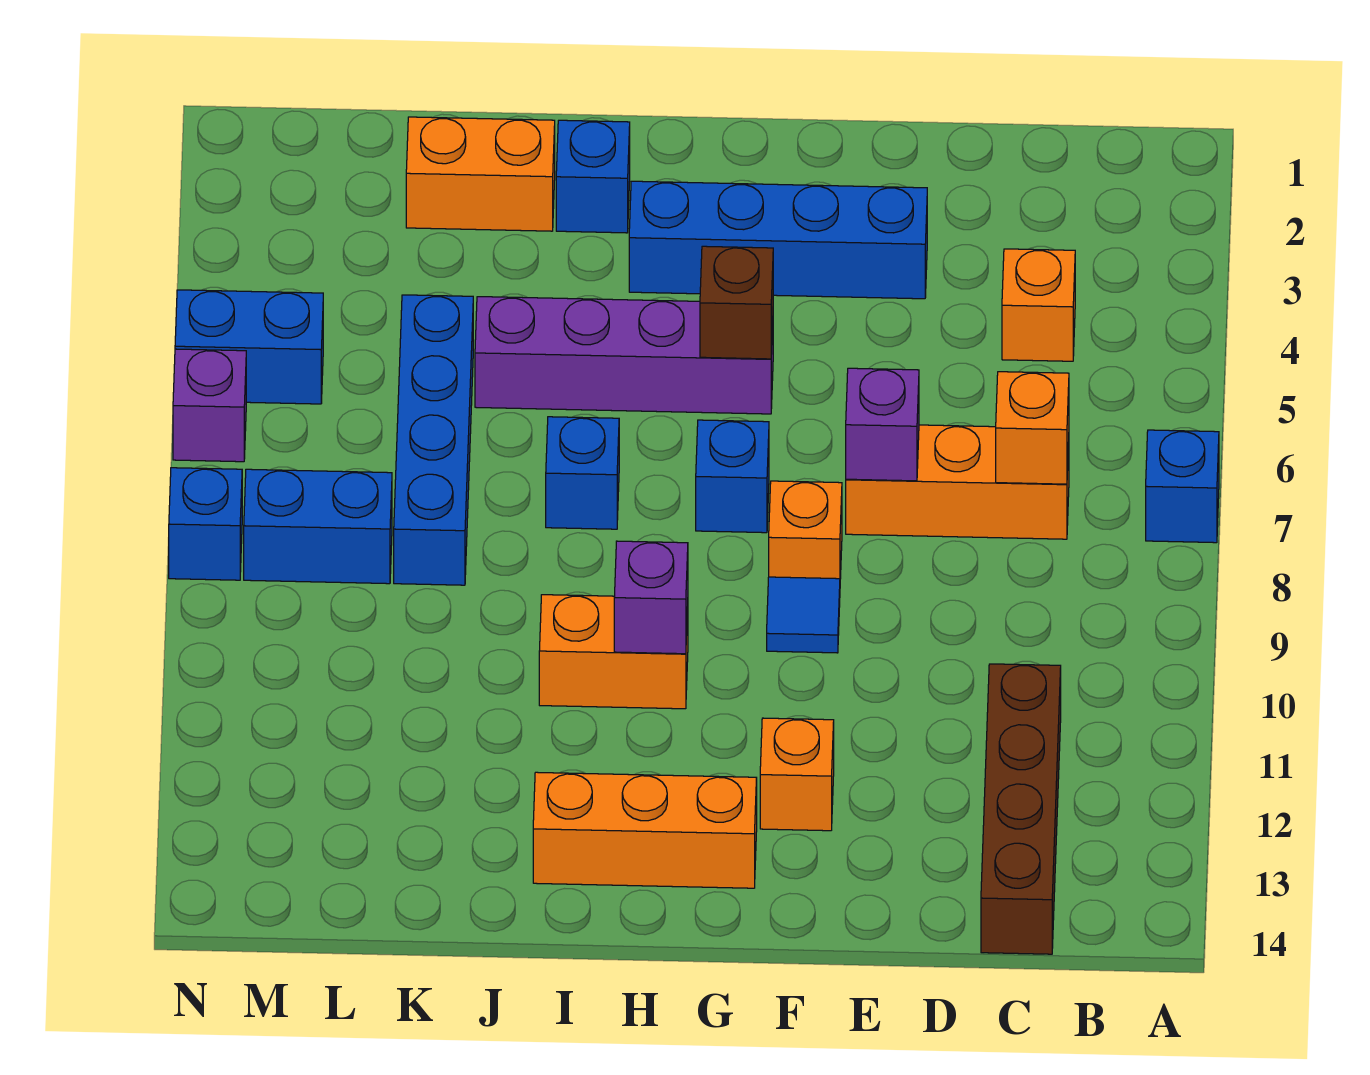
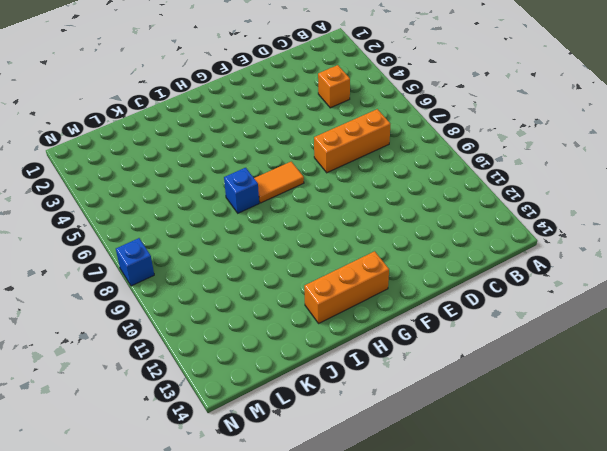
orange tile G7:H7 level 1 -> blue brick G7 level 1
none -> blue brick A7 level 1
none -> brown brick C11:C14 level 1
none -> blue brick E3:H3 level 1

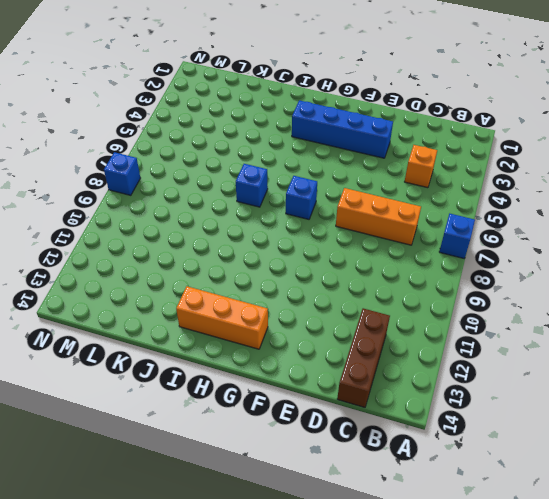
brown brick C12:C14 level 1 -> brown brick C11:C14 level 1
none -> orange brick F8 level 1
none -> blue tile F9 level 1
none -> orange brick F12 level 1

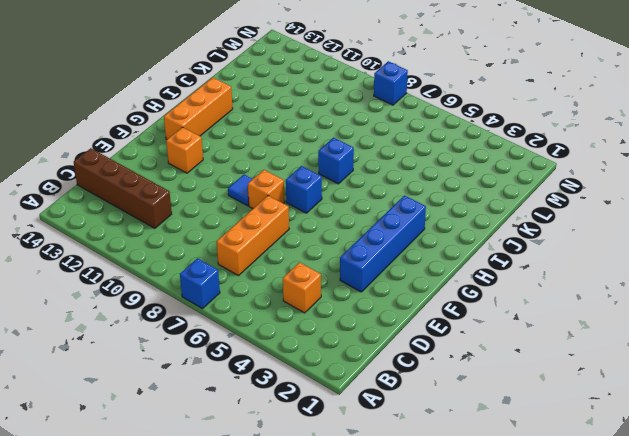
none -> purple brick G5:J5 level 1
none -> orange brick H10:I10 level 1
none -> blue brick I2 level 1

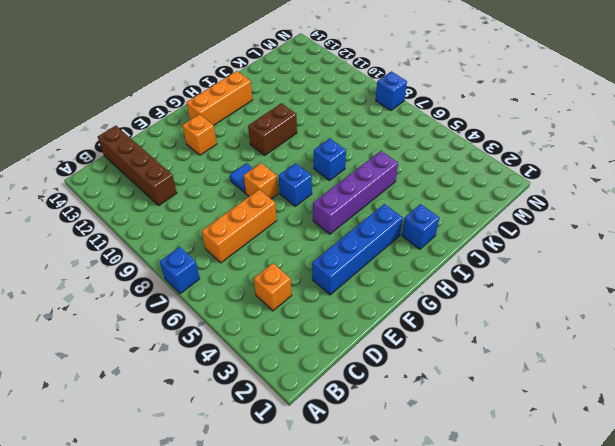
brown brick H10:I10 level 1 -> orange brick H10:I10 level 1
none -> orange brick J2:K2 level 1
none -> blue brick K5:K8 level 1
none -> blue brick L8:M8 level 1

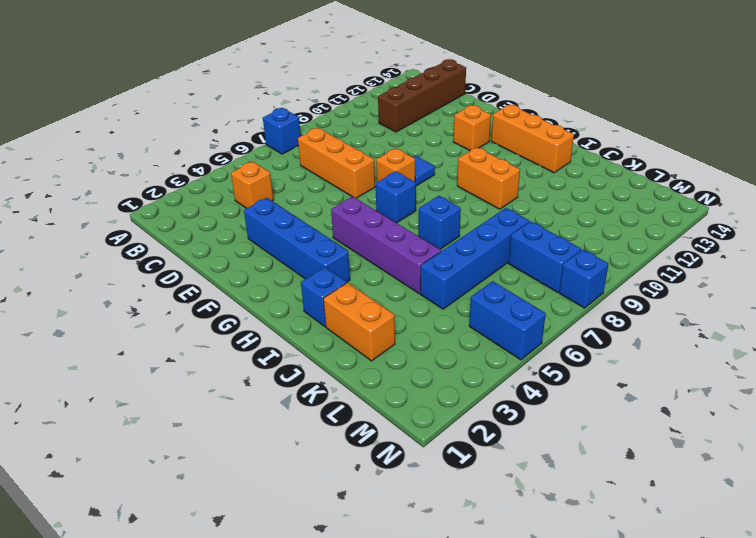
none -> purple brick N6 level 1
none -> orange brick C7 level 2
none -> purple brick E7 level 2

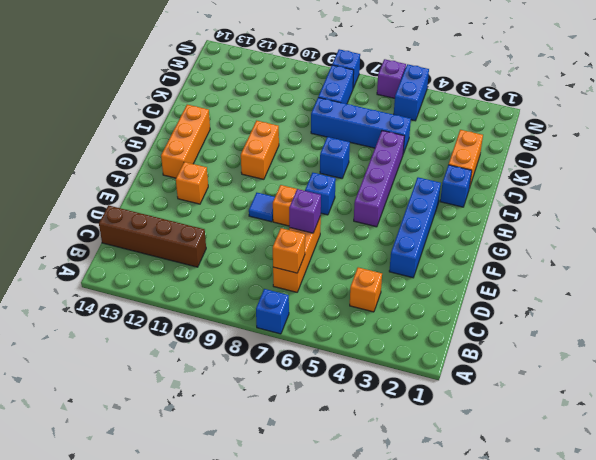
none -> brown brick G5 level 2
none -> purple brick H10 level 2

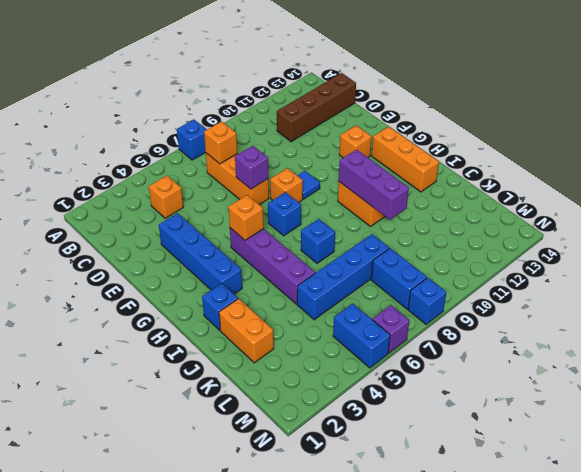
orange brick G5 level 2 -> brown brick G5 level 2
purple brick H10:J10 level 2 -> purple brick H10 level 2

